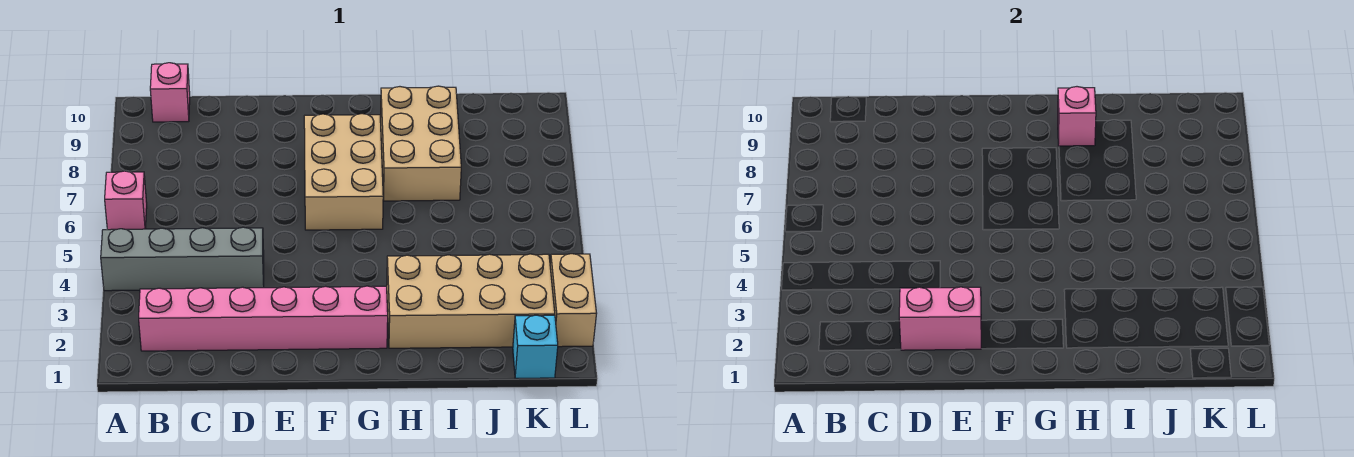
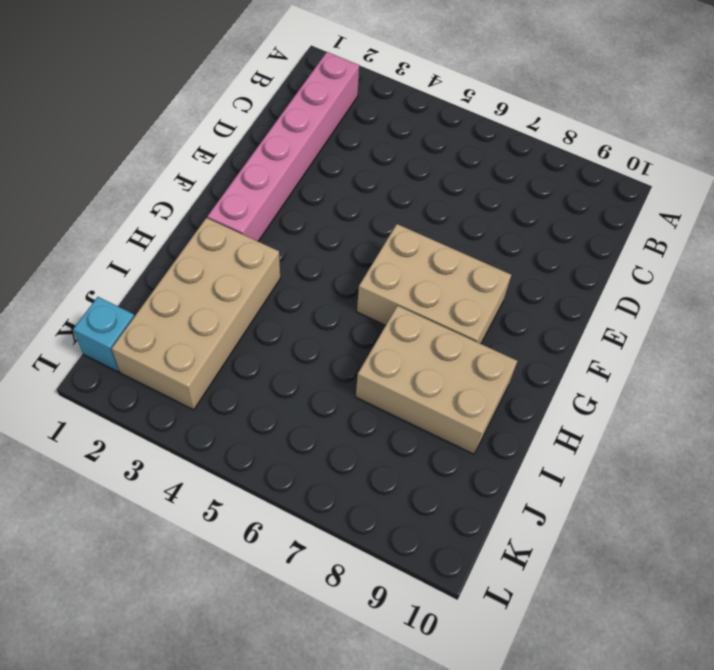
none -> grey brick A4:D4 level 1
none -> pink brick A6 level 1

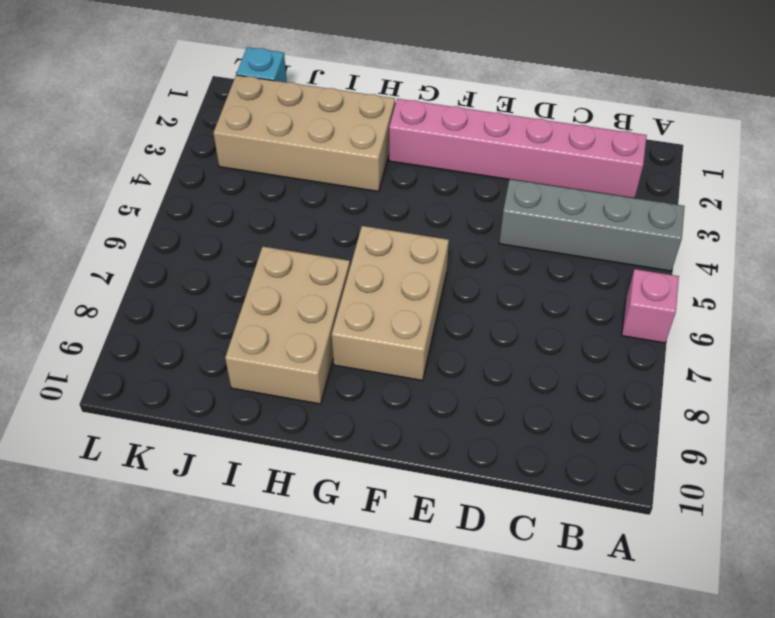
none -> pink brick B10 level 1
none -> tan brick L2:L3 level 1

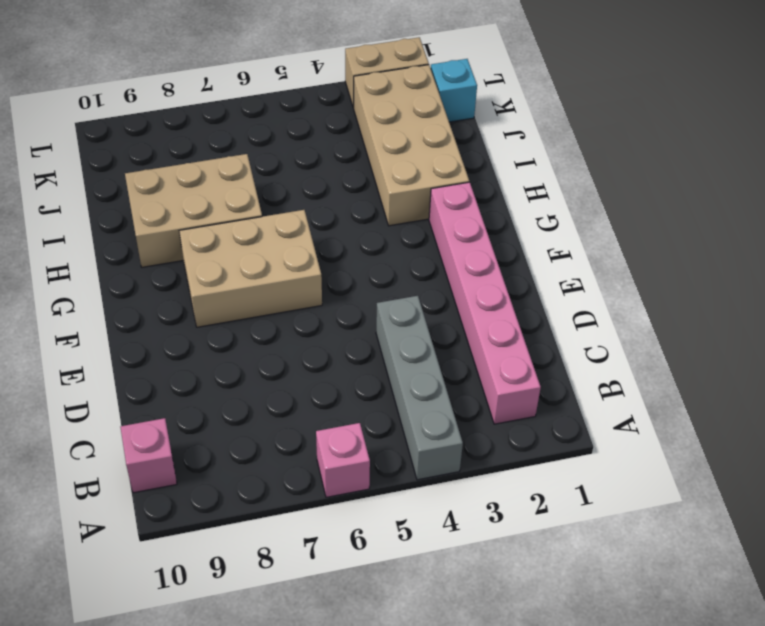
none -> pink brick D2:E2 level 2
none -> pink brick H9 level 2

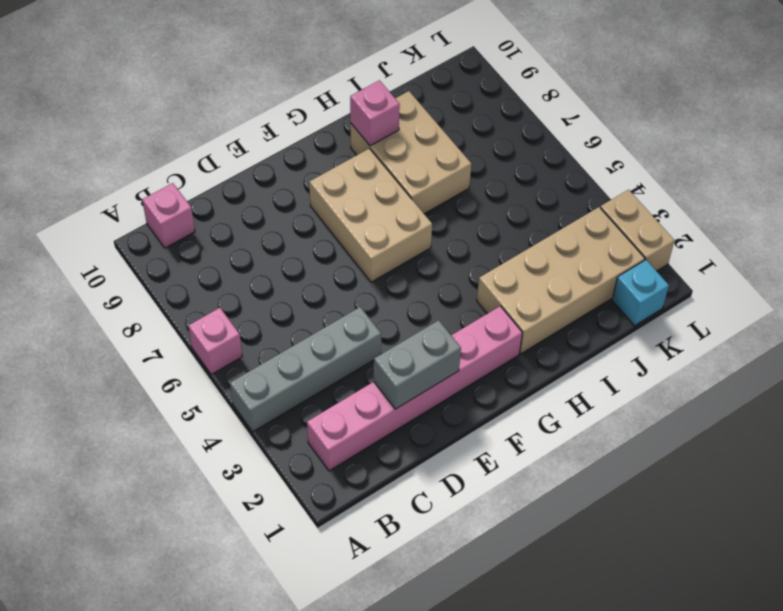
grey brick D2:E2 level 2 -> pink brick D2:E2 level 2

